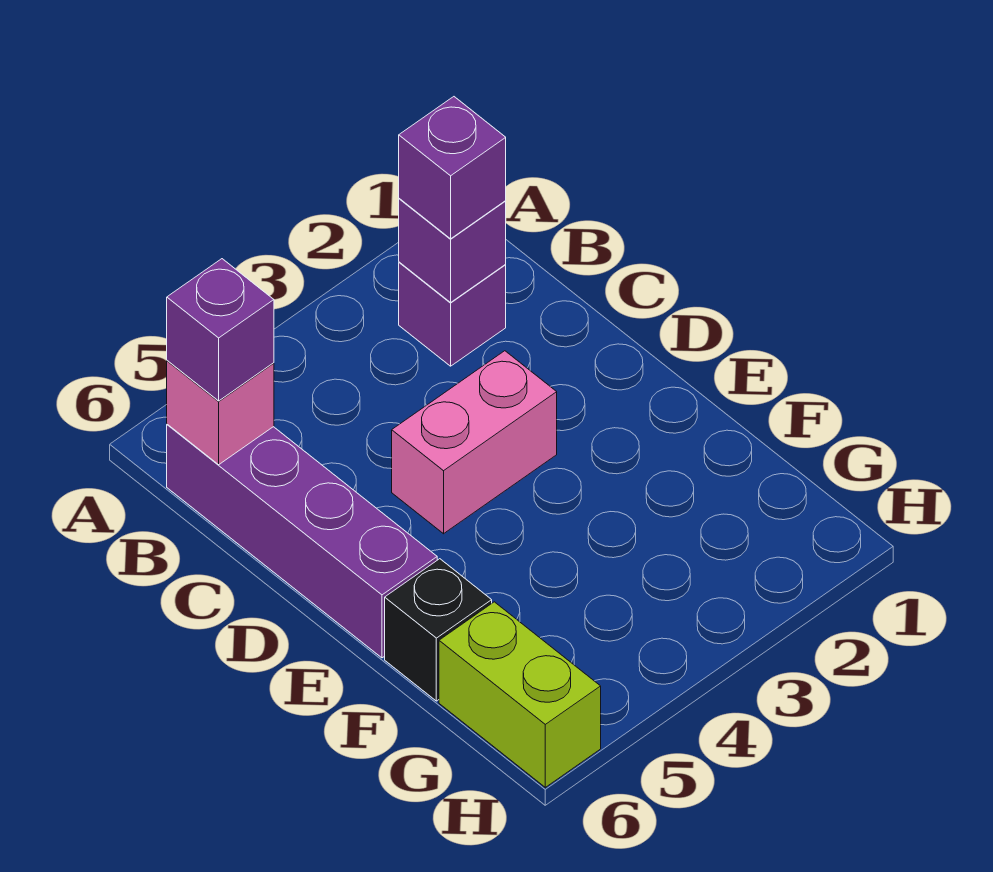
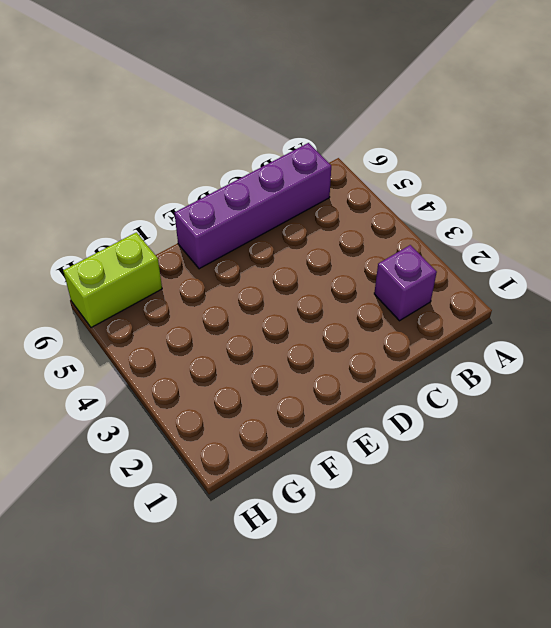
none -> pink brick D3:D4 level 1
none -> black brick F6 level 1

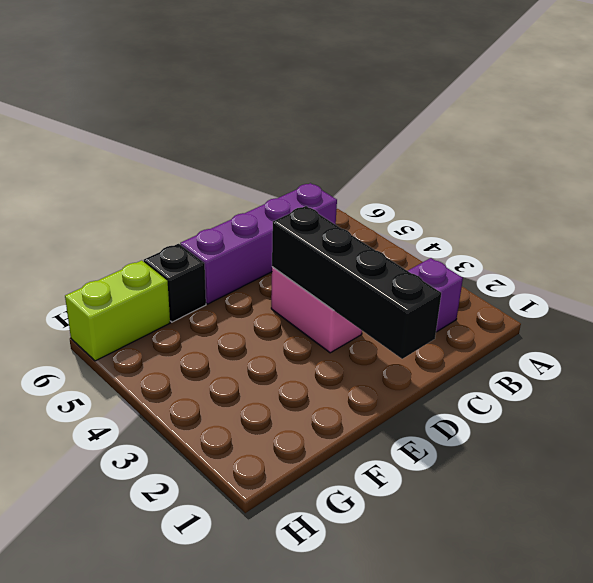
black brick D1:D4 level 2 -> none
none -> purple brick B2 level 2
none -> pink brick B6 level 2

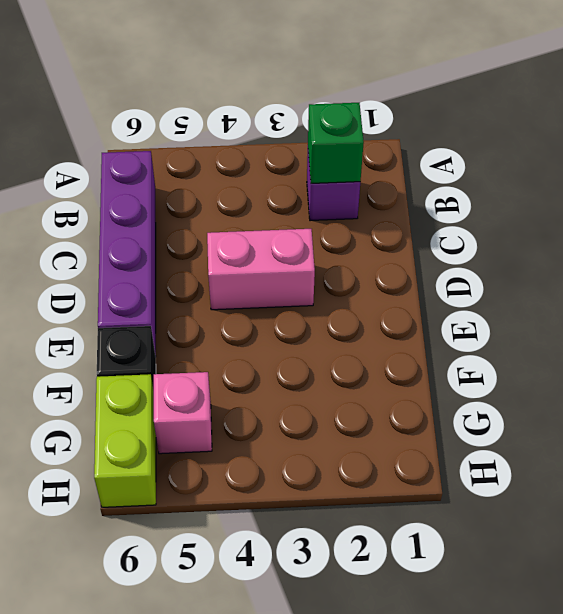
green brick B2 level 2 -> purple brick B2 level 2
pink brick G5 level 1 -> pink brick B6 level 2
none -> purple brick B2 level 3
none -> purple brick B6 level 3

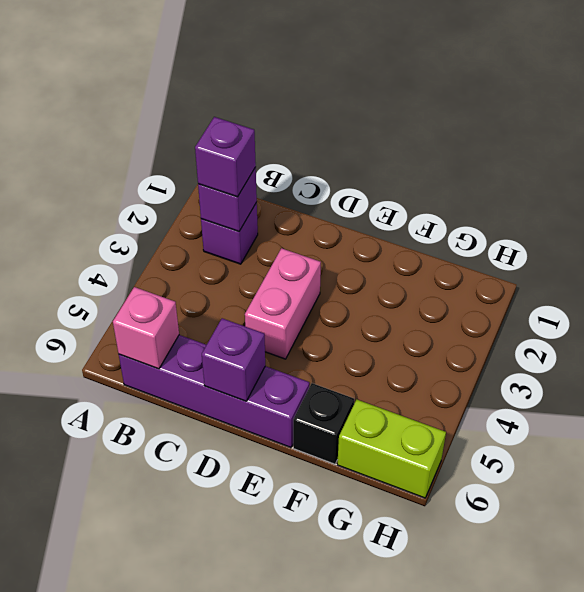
purple brick D6 level 2 -> purple brick B6 level 3

